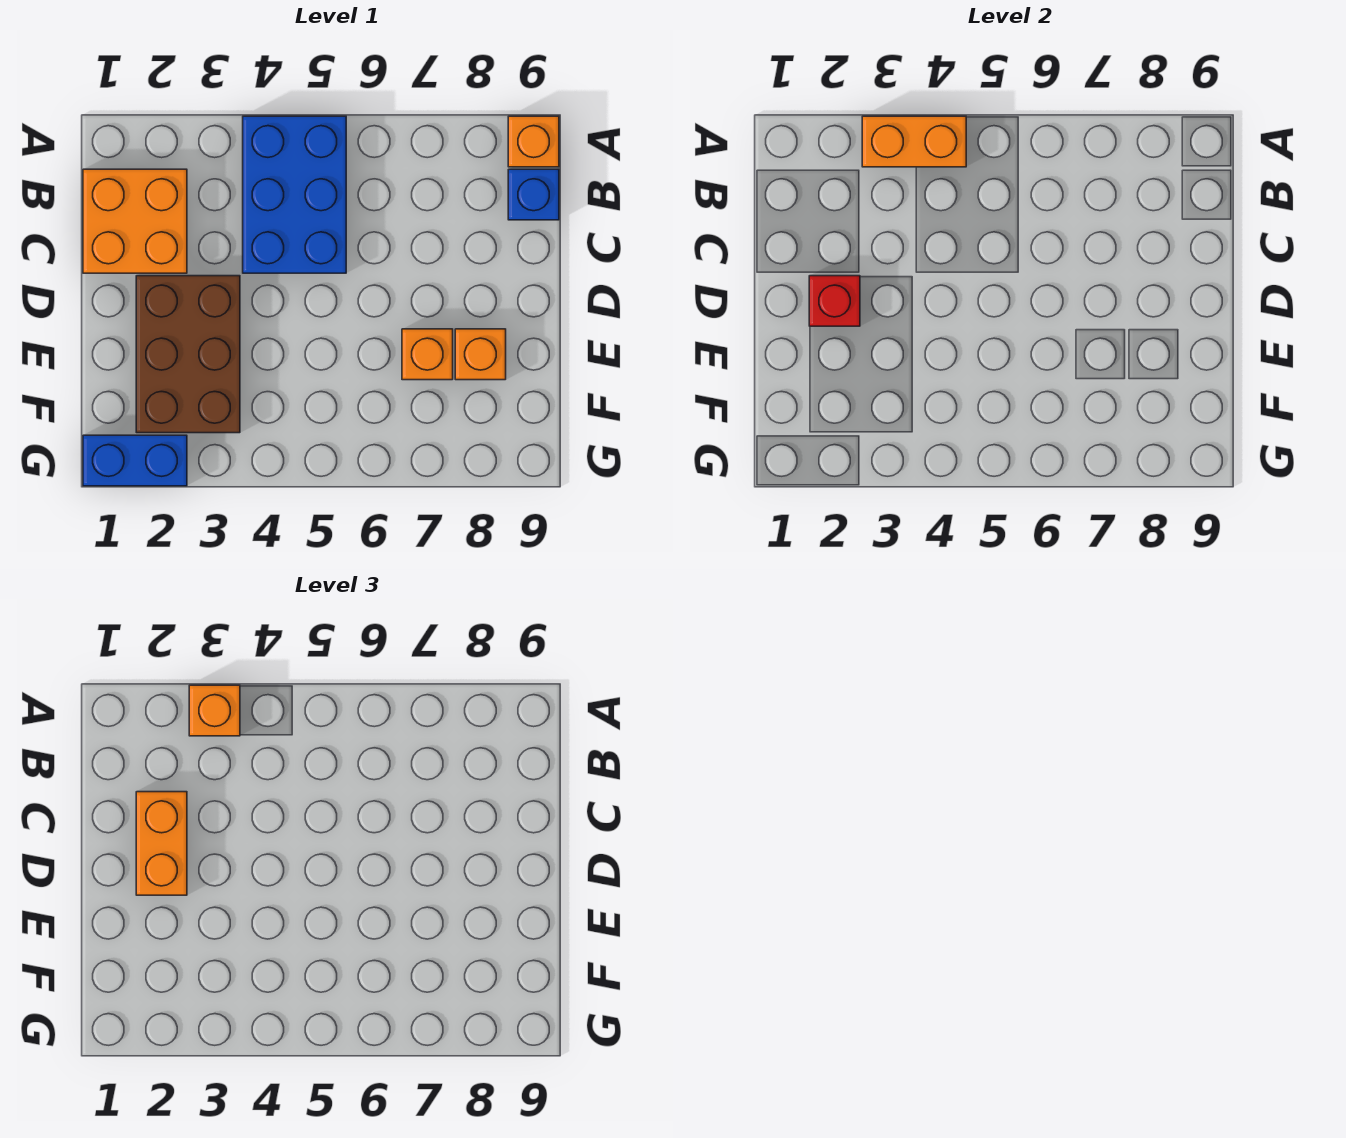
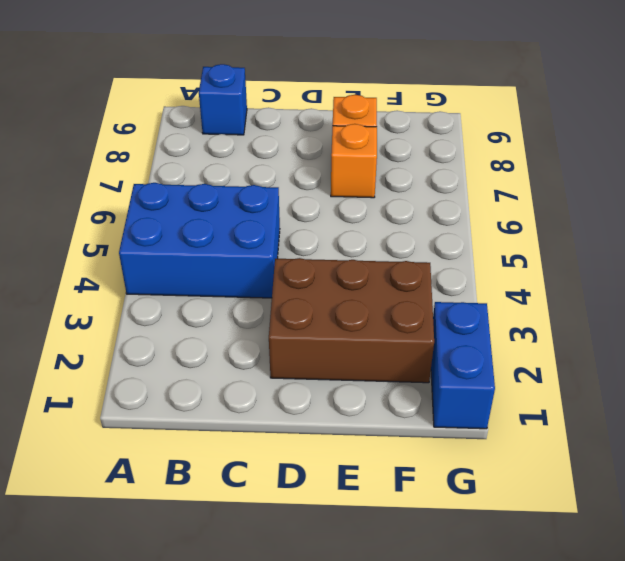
none -> orange brick A9 level 1
none -> orange brick B1:C2 level 1
none -> orange brick A3:A4 level 2

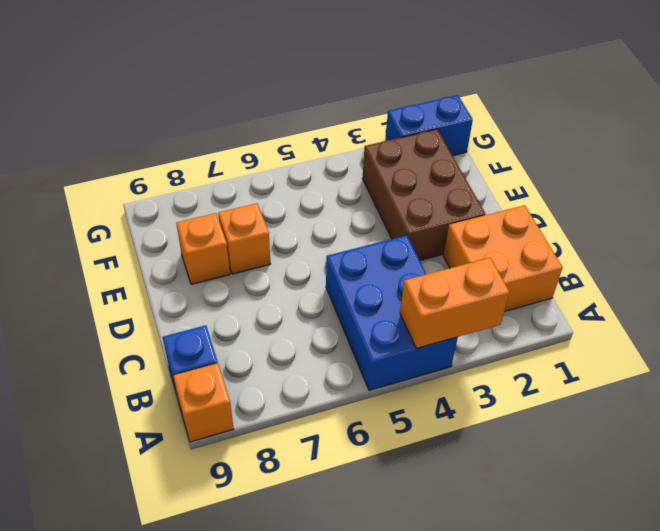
none -> red brick D2 level 2
none -> orange brick A3 level 3
none -> orange brick C2:D2 level 3

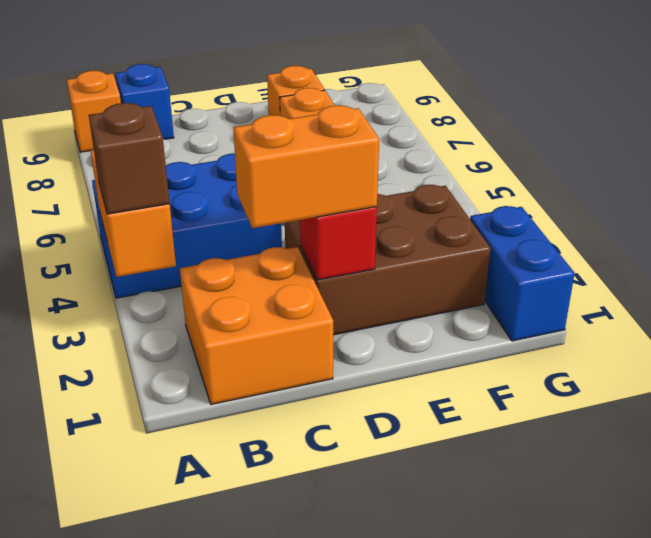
brown brick A3 level 3 -> orange brick A3 level 3

